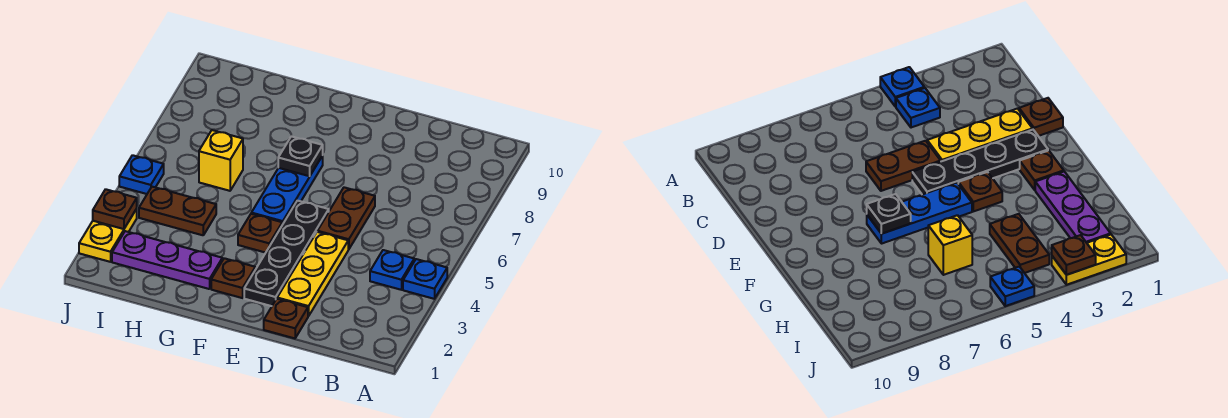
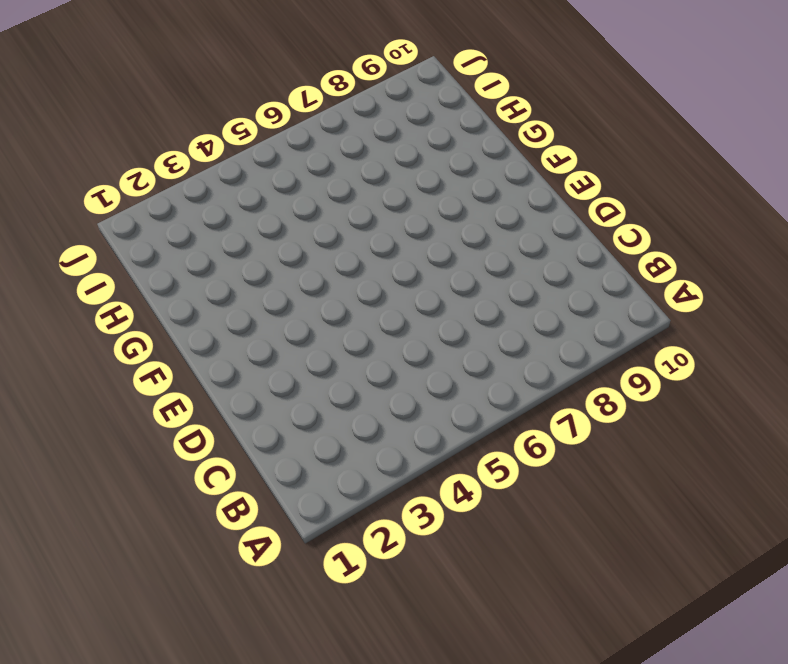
none -> blue plate A4 level 1
none -> blue plate B4 level 1
none -> brown plate D1 level 1

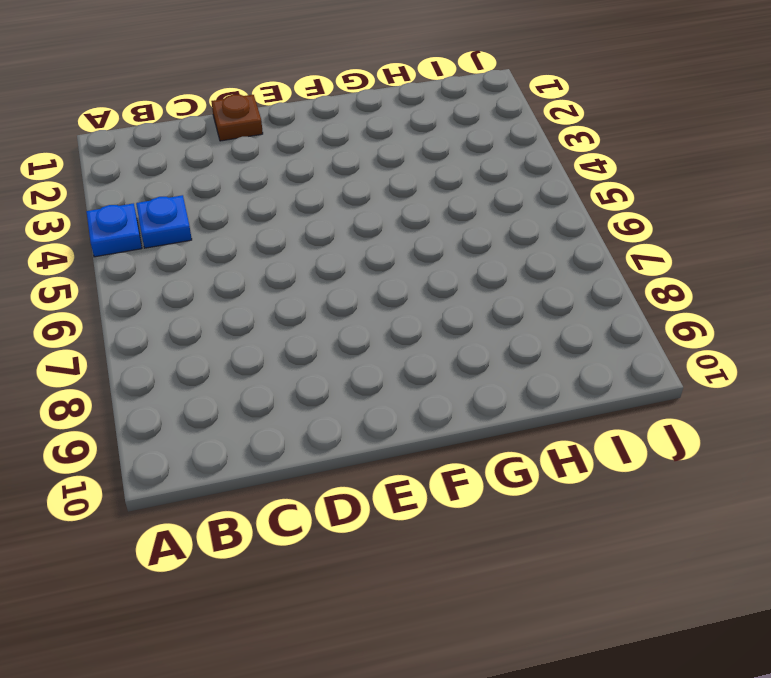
none -> yellow plate D2:D4 level 1
none -> brown plate D5:D6 level 1
none -> black plate E2:E5 level 1

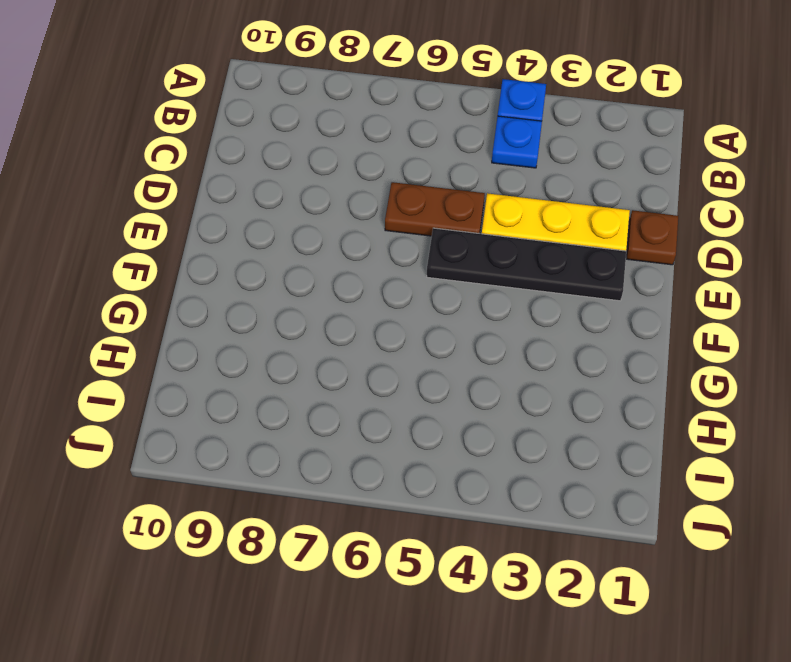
none -> brown plate F2 level 1
none -> brown plate F4 level 1
none -> blue plate F5:F7 level 1

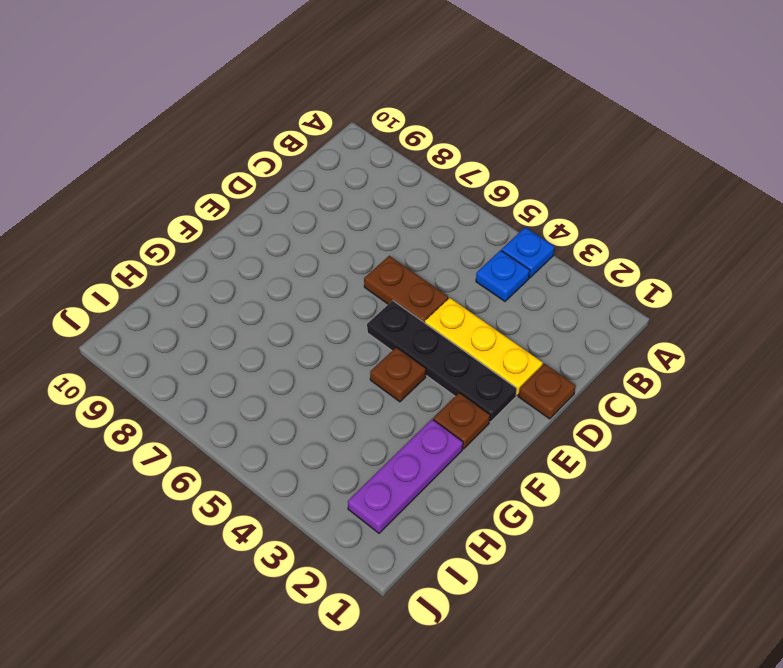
none -> blue plate F5:F7 level 1
none -> brown plate H4:I4 level 1
none -> yellow brick H6 level 1

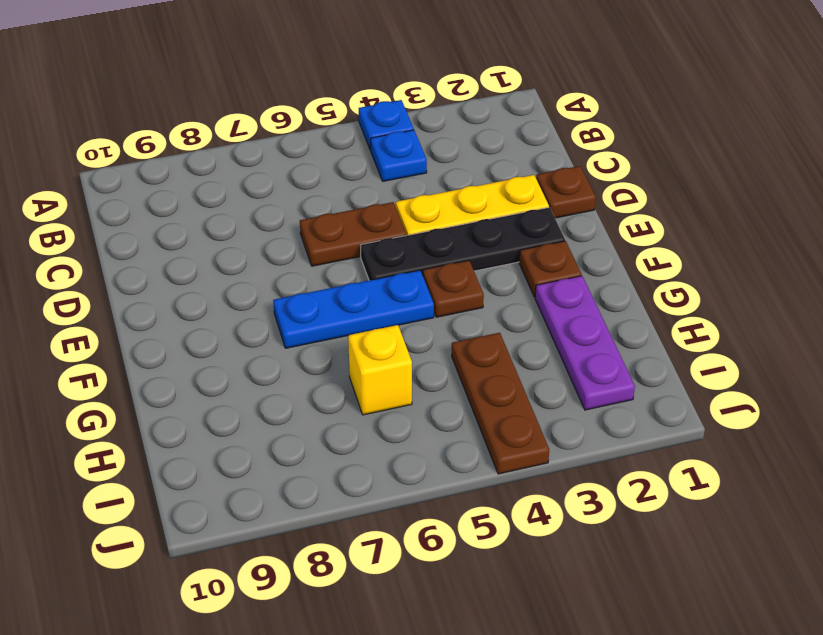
brown plate H4:J4 level 1 -> brown plate H4:I4 level 1
none -> yellow plate J2:J3 level 1
none -> blue plate J5 level 1
none -> black plate F7 level 2

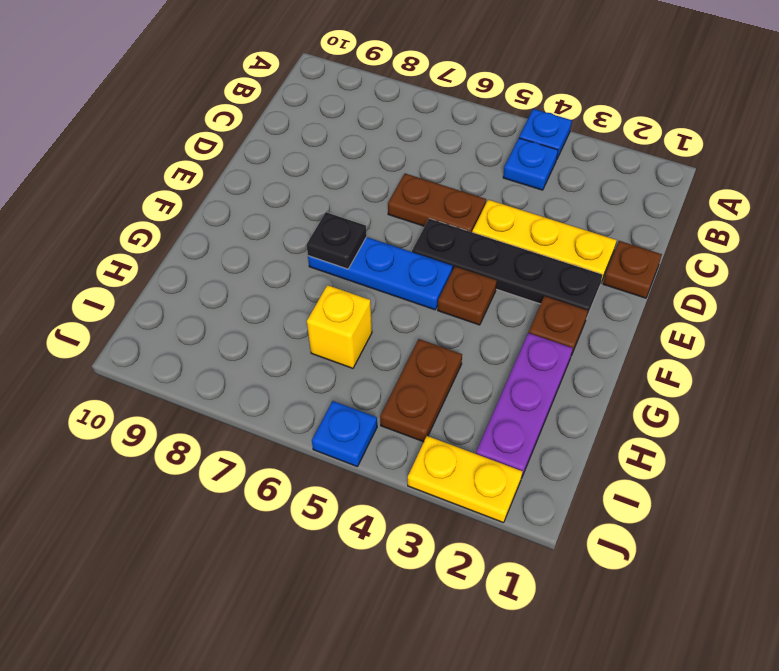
none -> brown plate J3 level 2

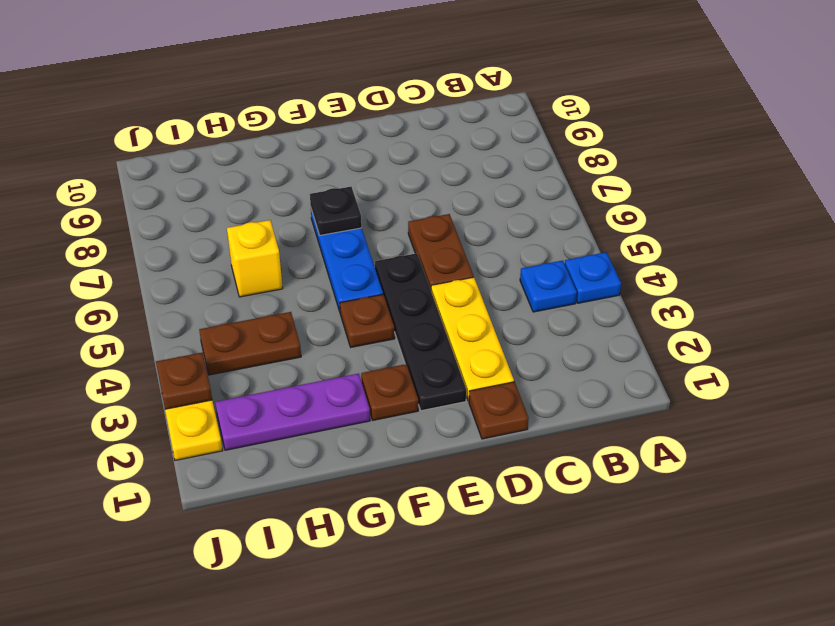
none -> blue plate J5 level 1

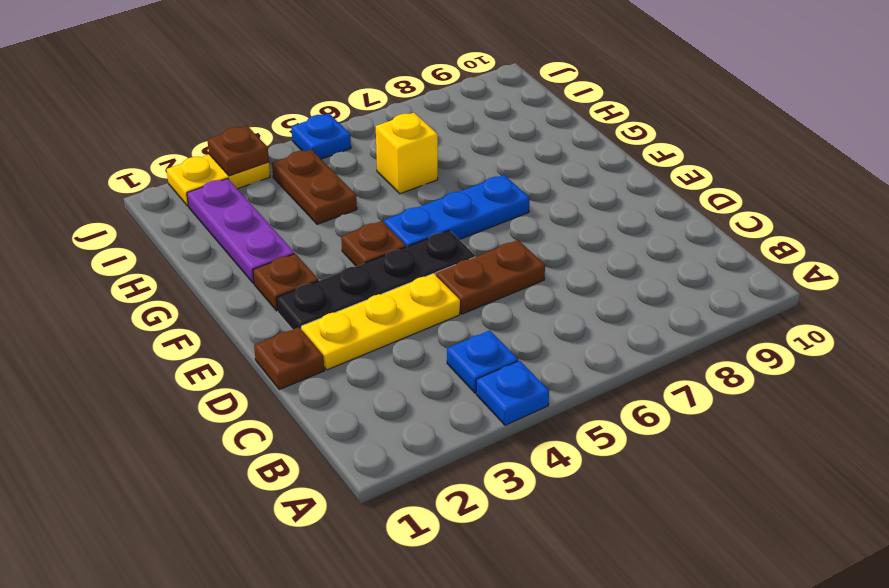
none -> black plate F7 level 2

